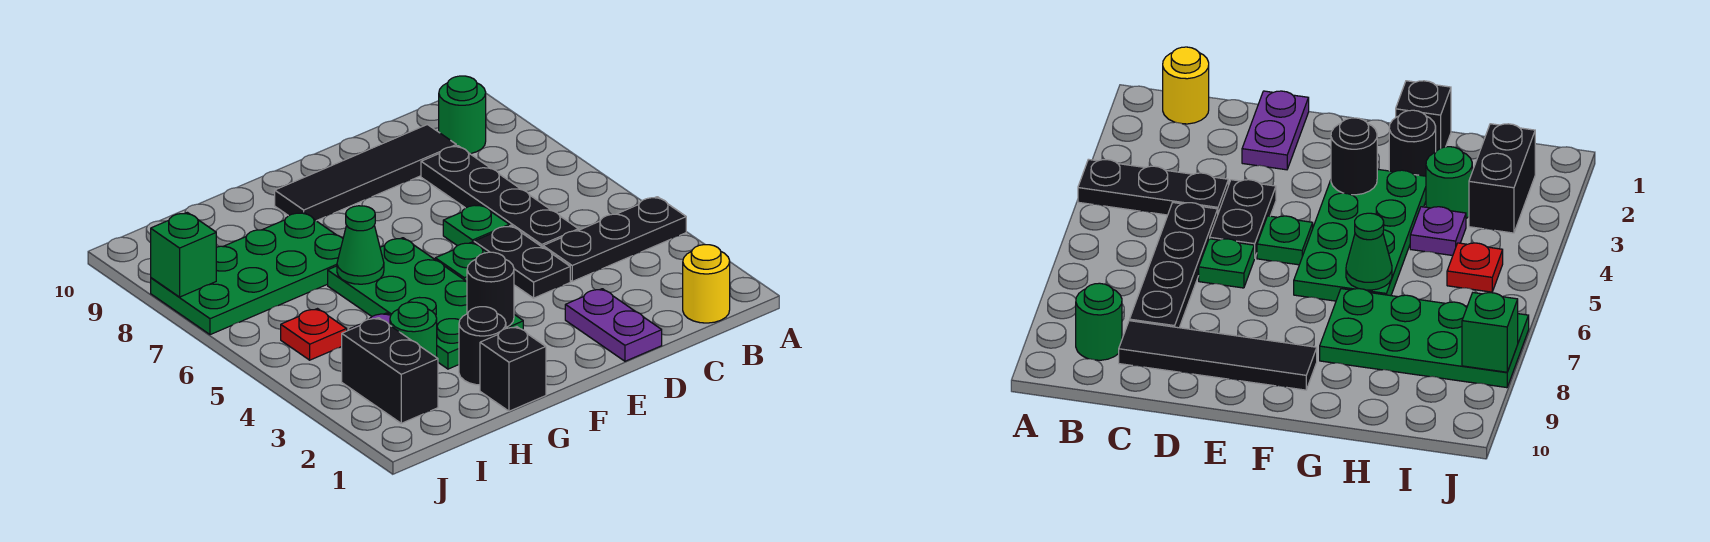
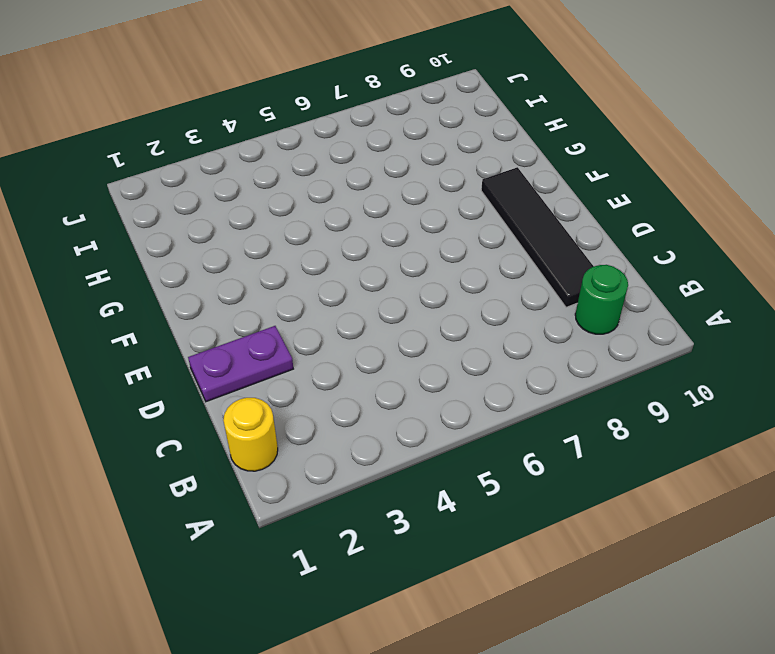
none -> black plate A4:C4 level 1
none -> black plate C5:C8 level 1
none -> black plate D4:D5 level 1

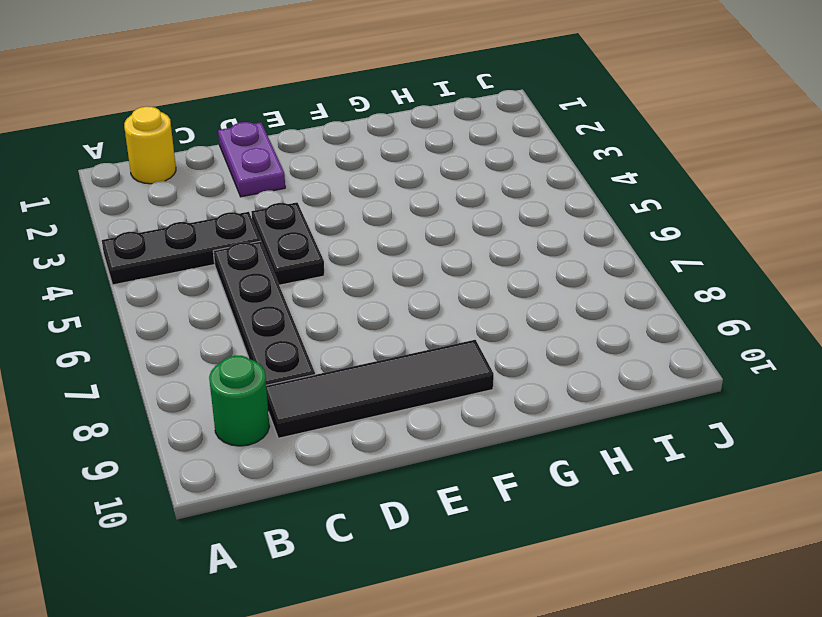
none -> green plate D6 level 1
none -> green plate E5 level 1
none -> green plate F3:G6 level 1

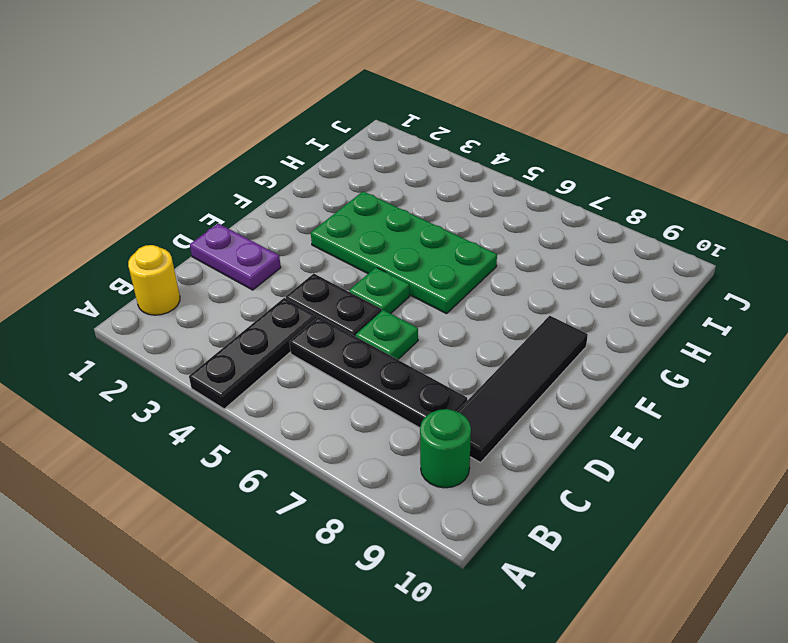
none -> black brick G1 level 1
none -> black round brick G2 level 1
none -> green plate G7:J8 level 1

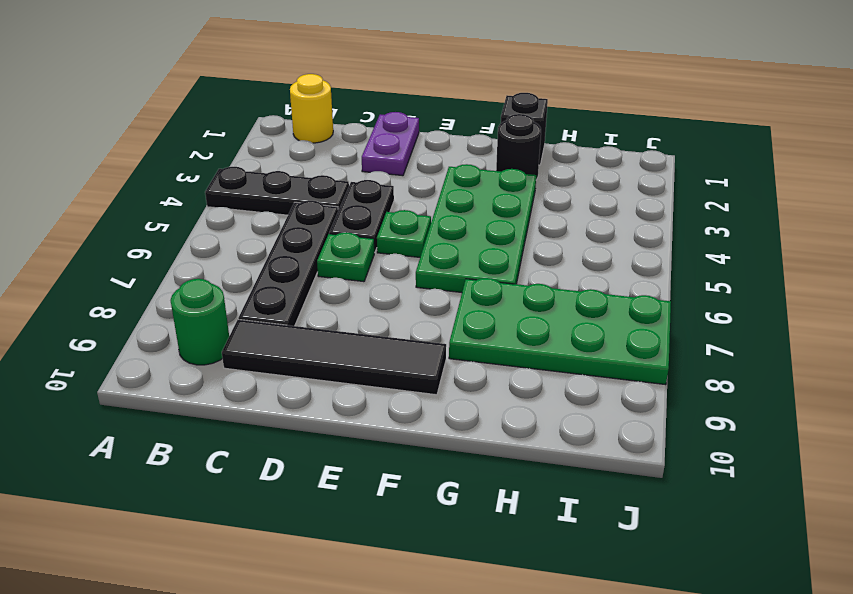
none -> green round brick H3 level 1
none -> purple plate H4 level 1
none -> black brick I2:I3 level 1

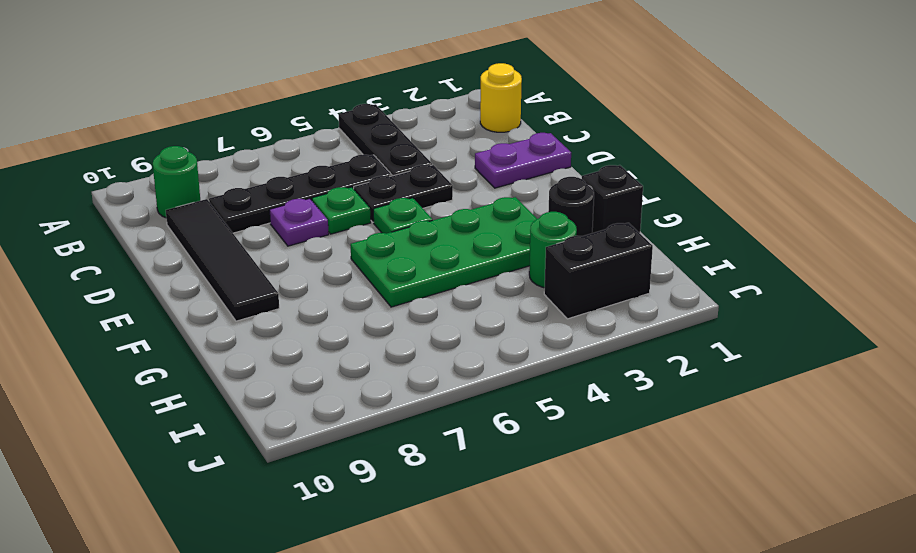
purple plate D7 level 1 -> purple plate H4 level 1
none -> green plate G7:J8 level 1
none -> red plate I5 level 1
none -> black round brick F3 level 2

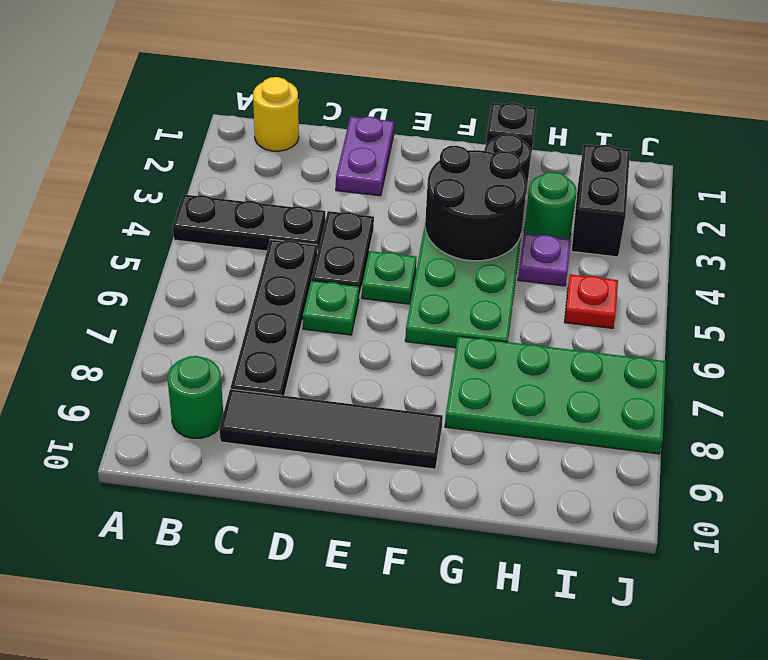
black round brick F3:G4 level 2 -> black round brick F3 level 2
none -> green cone G6 level 2
none -> green brick J8 level 2

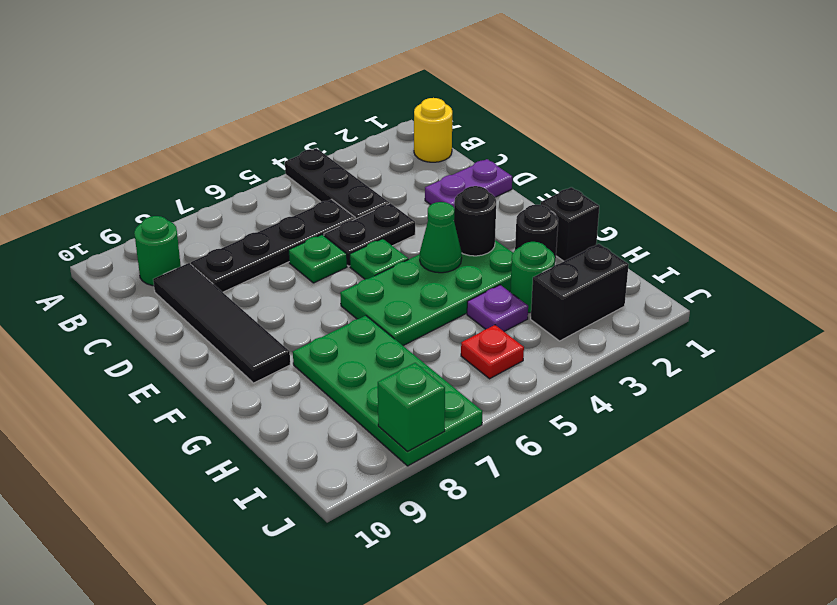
green cone F4 level 2 -> green cone G6 level 2

